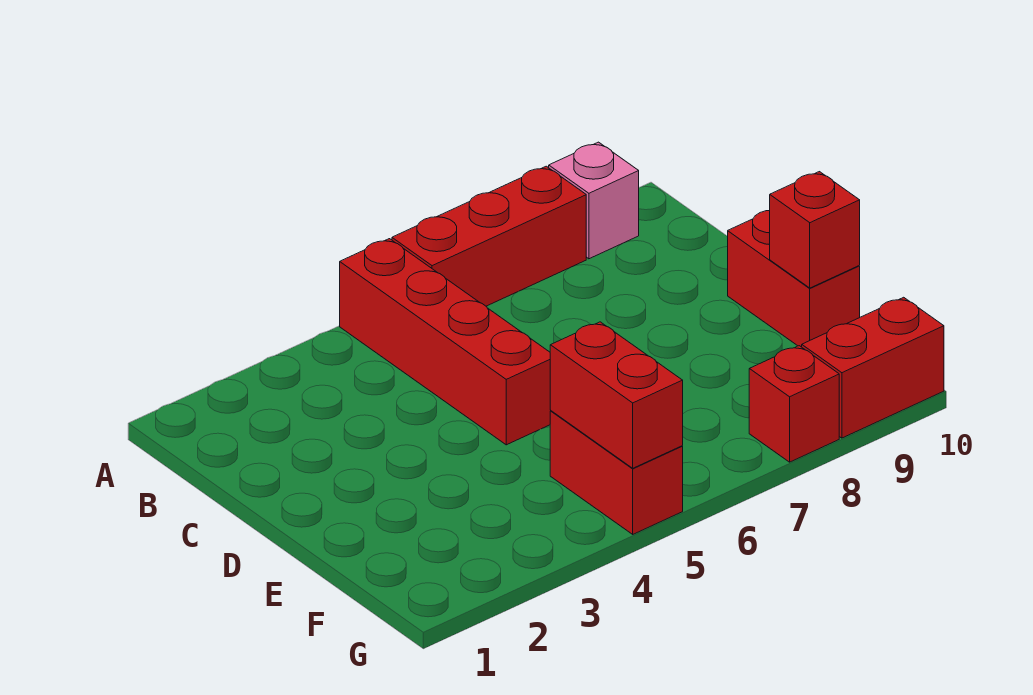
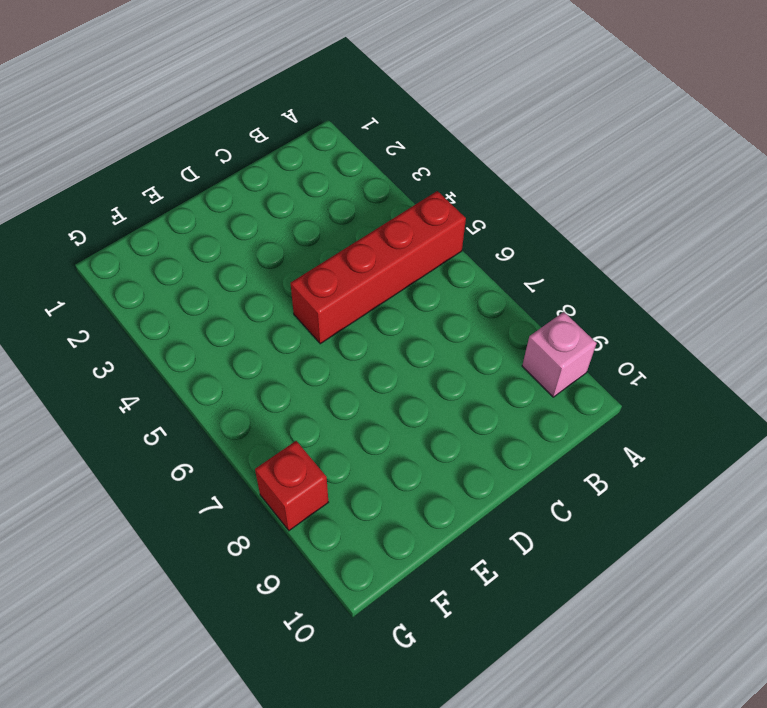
none -> red brick A6:A8 level 1
none -> red brick D10:E10 level 1

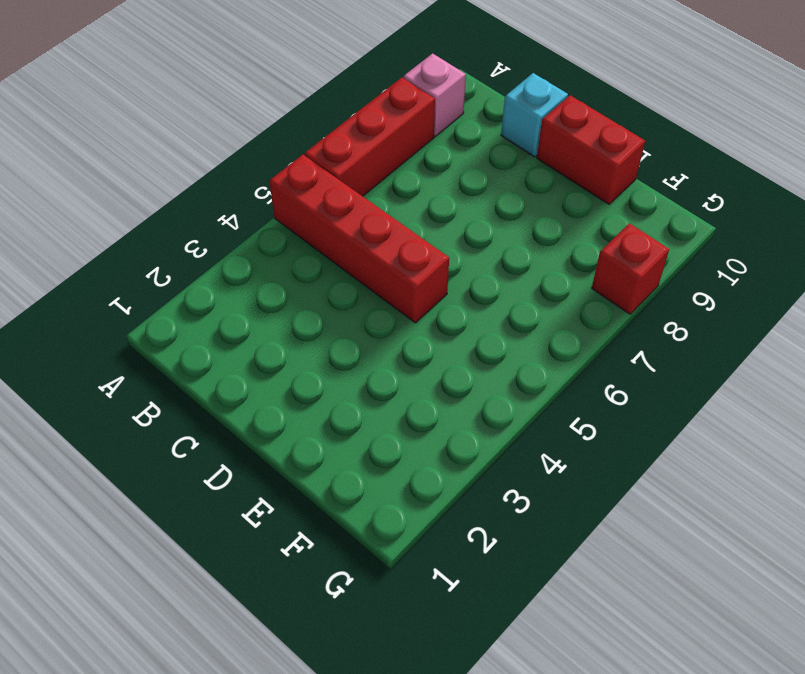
cyan brick C10 level 1 -> none
none -> red brick F5:G5 level 1
none -> red brick G9:G10 level 1

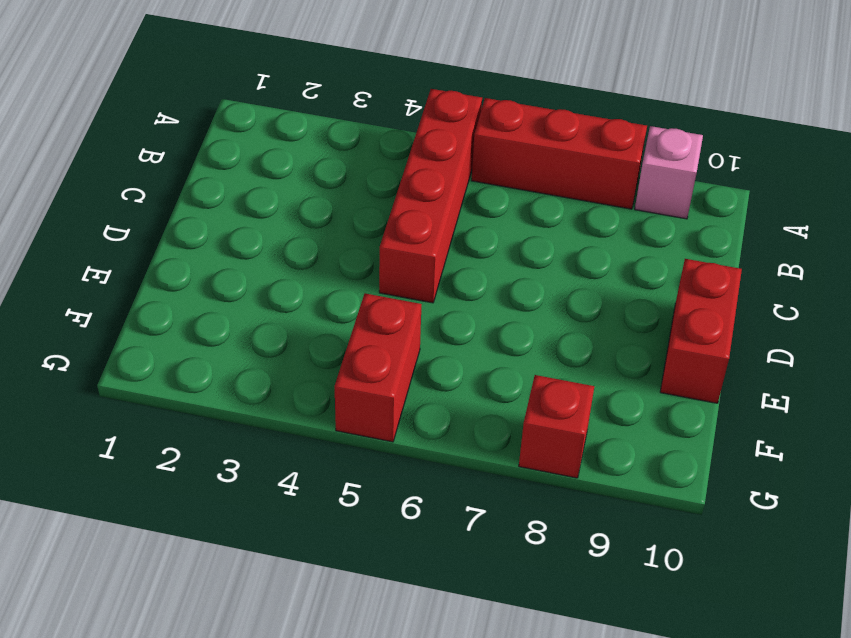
none -> red brick G9:G10 level 1
none -> red brick E10 level 2

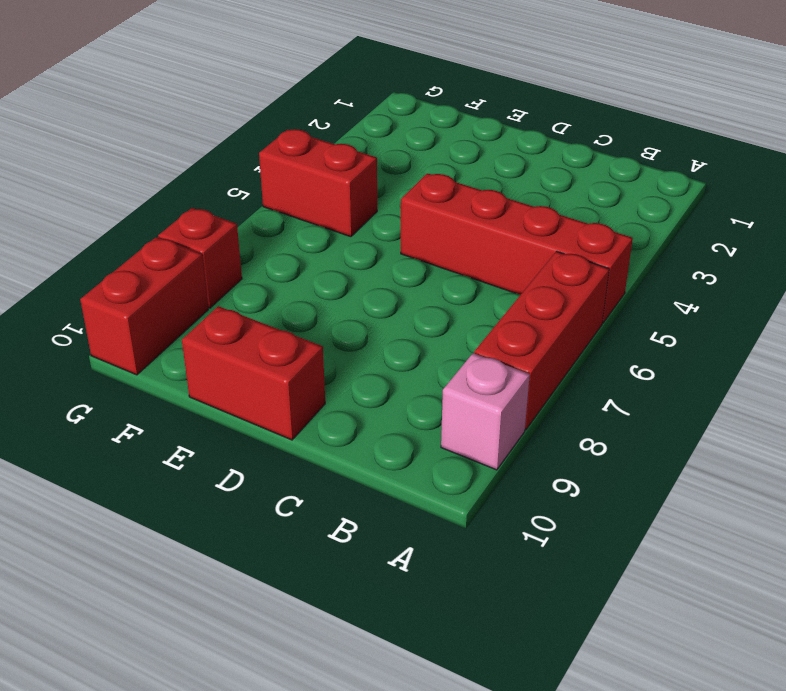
none -> red brick E10 level 2
none -> red brick F5:G5 level 2

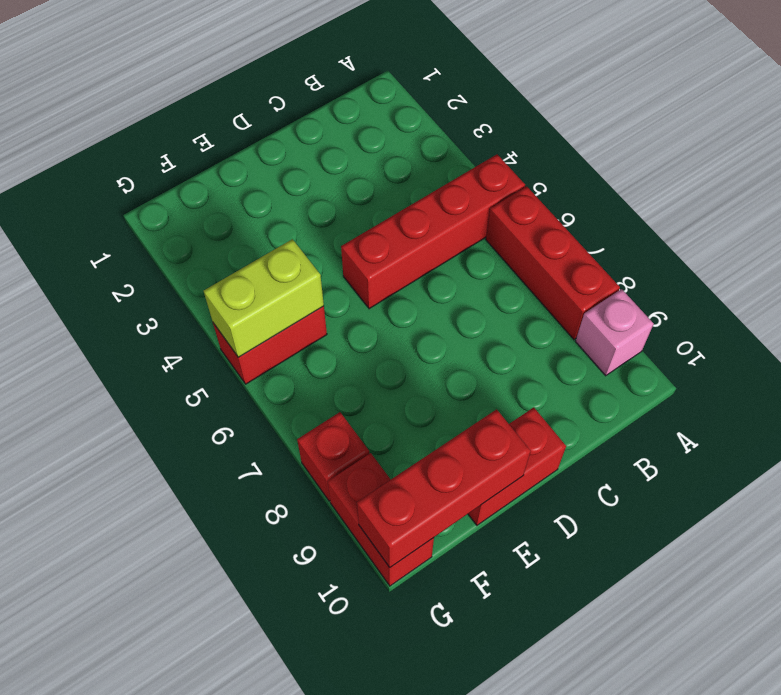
red brick E10:G10 level 2 -> red brick E10 level 2
lime brick F5:G5 level 2 -> red brick F5:G5 level 2

